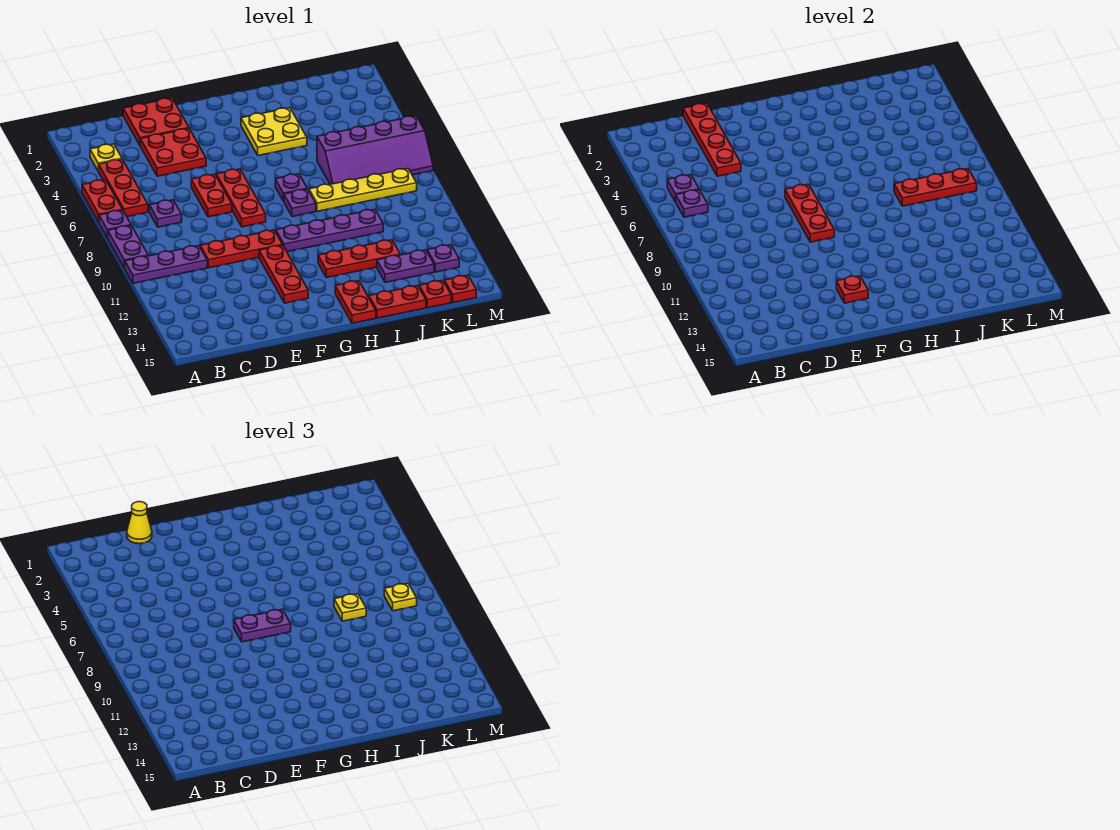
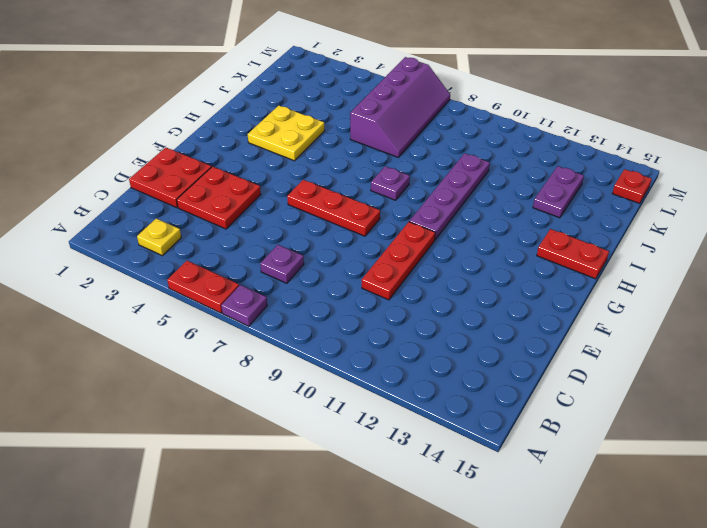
none -> purple plate A8:A9 level 1
none -> purple plate A10:C10 level 1
none -> red plate B4:B6 level 1
none -> red plate E6:E7 level 1

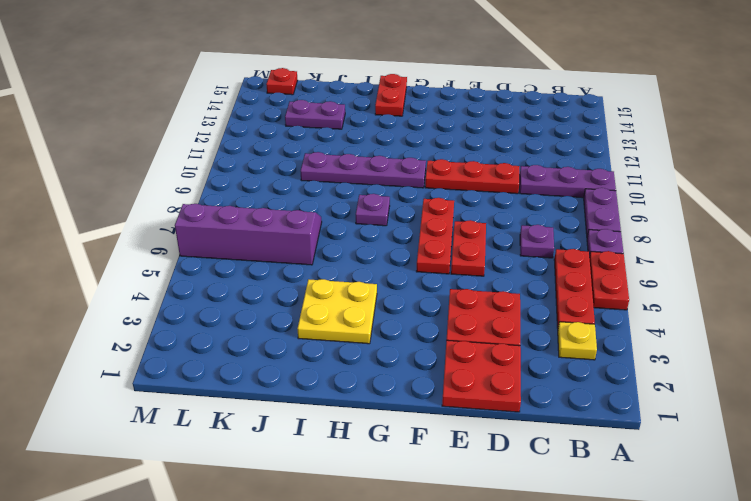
none -> red plate F11:F13 level 1
none -> purple plate H7 level 1
none -> red plate H12:J12 level 1
none -> yellow plate I8:L8 level 1

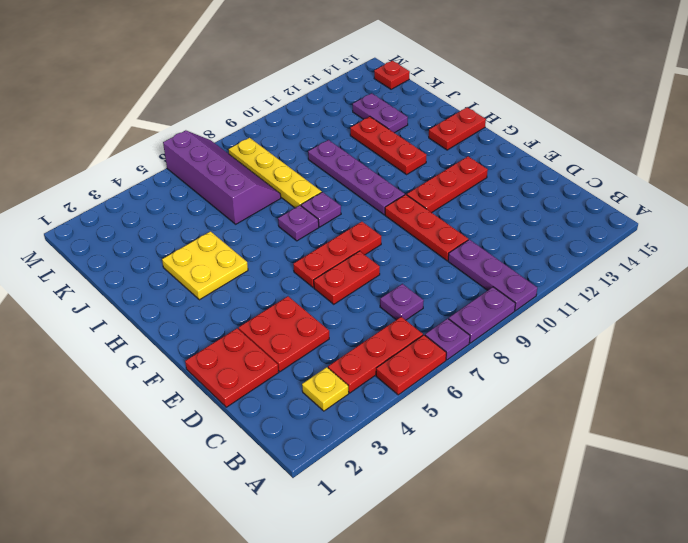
none -> red plate I15:J15 level 1
none -> red plate K15 level 1
none -> purple plate L13 level 1
none -> purple plate B5 level 2

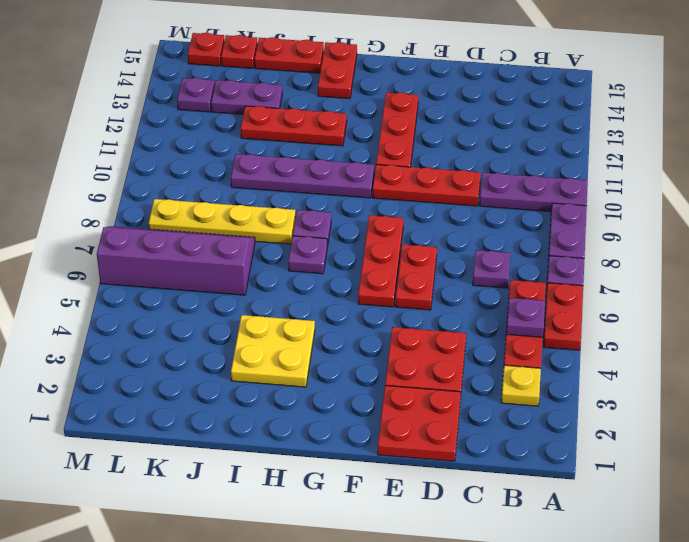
none -> purple plate B6 level 2
none -> red plate D1:D4 level 2
none -> red plate F7:F9 level 2
none -> red plate F13 level 2

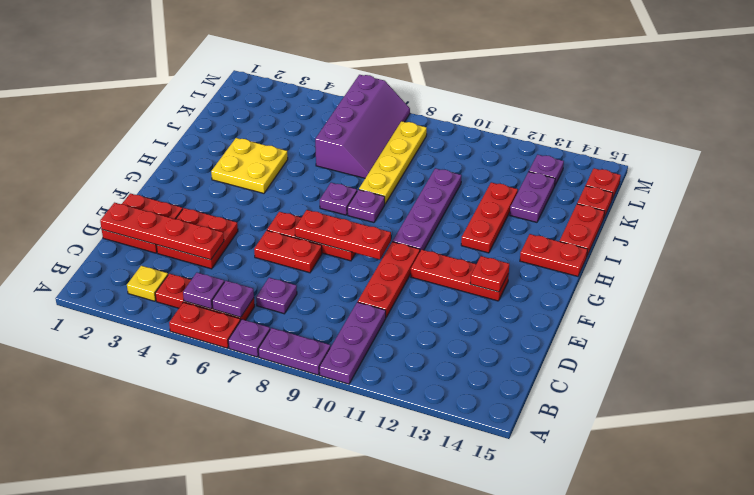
none -> red plate J8:L8 level 2
none -> yellow cone D1 level 3
none -> purple plate F8:G8 level 3
none -> yellow plate J8 level 3

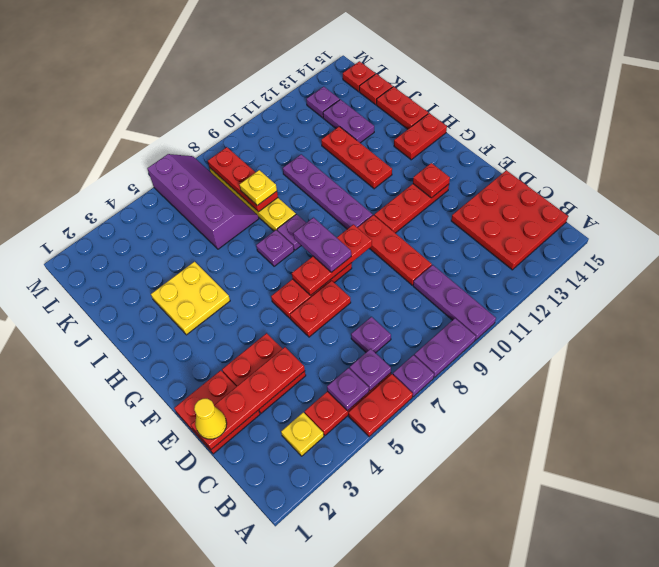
red plate B13:D15 level 1 -> none
none -> yellow plate L8 level 3

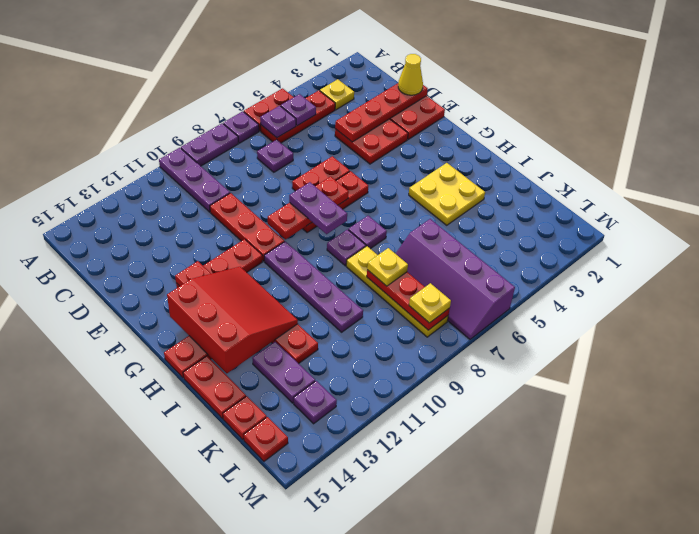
red slope G12:I14 level 2 top 14 -> none

